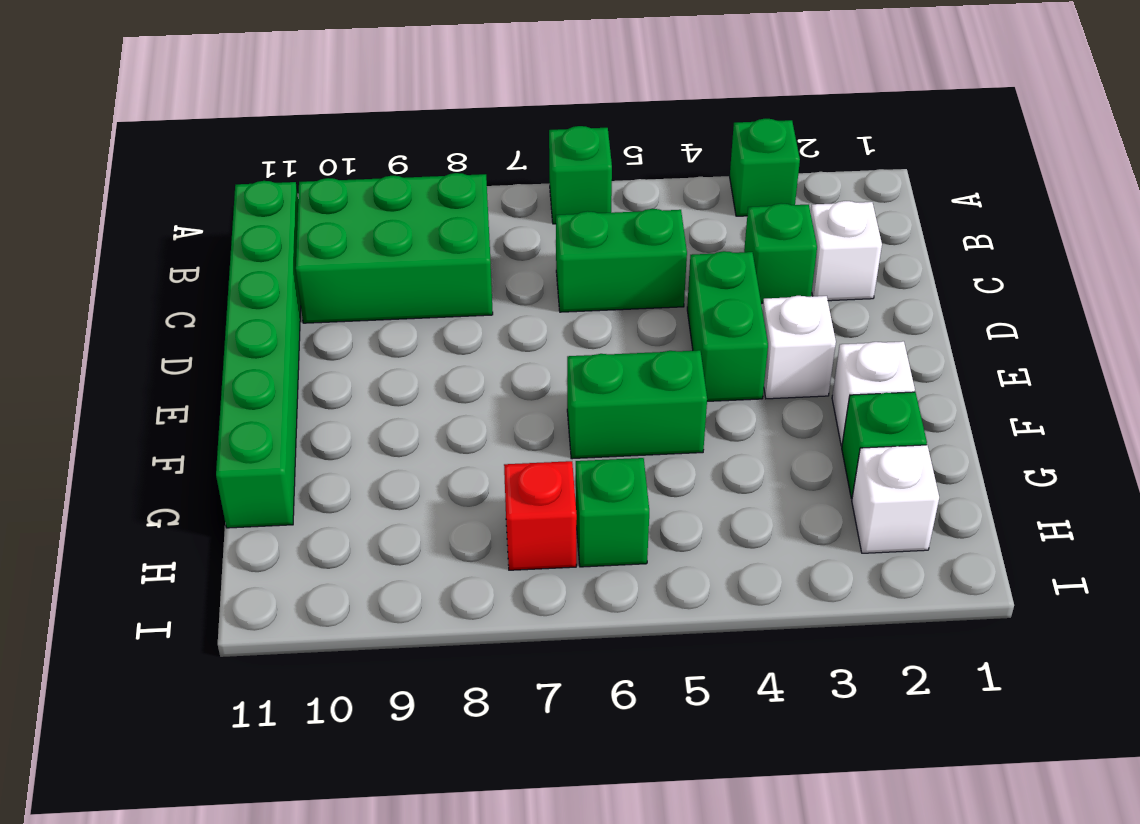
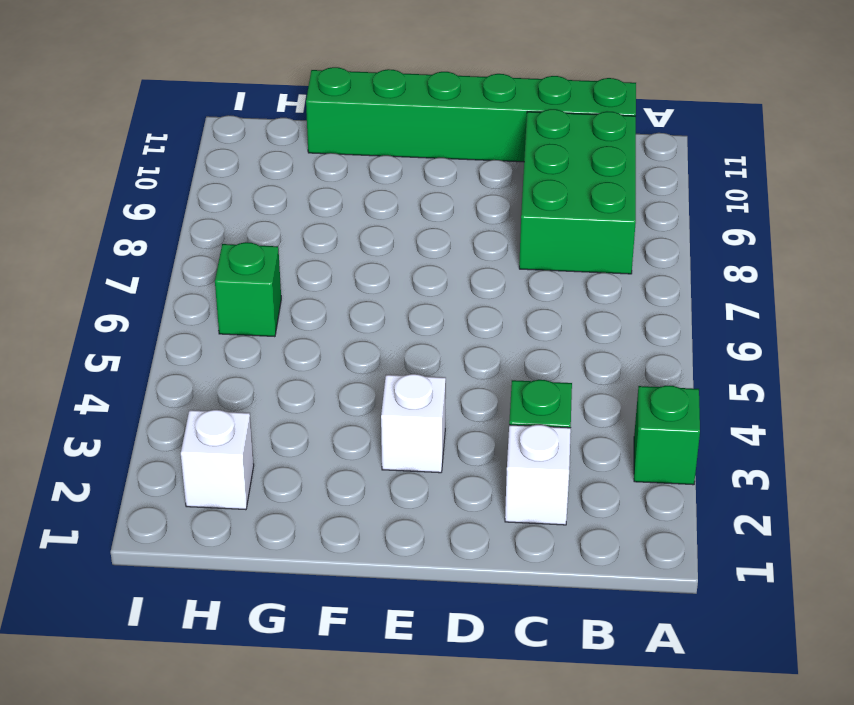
none -> green brick A6 level 1
none -> green brick C5:C6 level 1
none -> green brick D4:E4 level 1

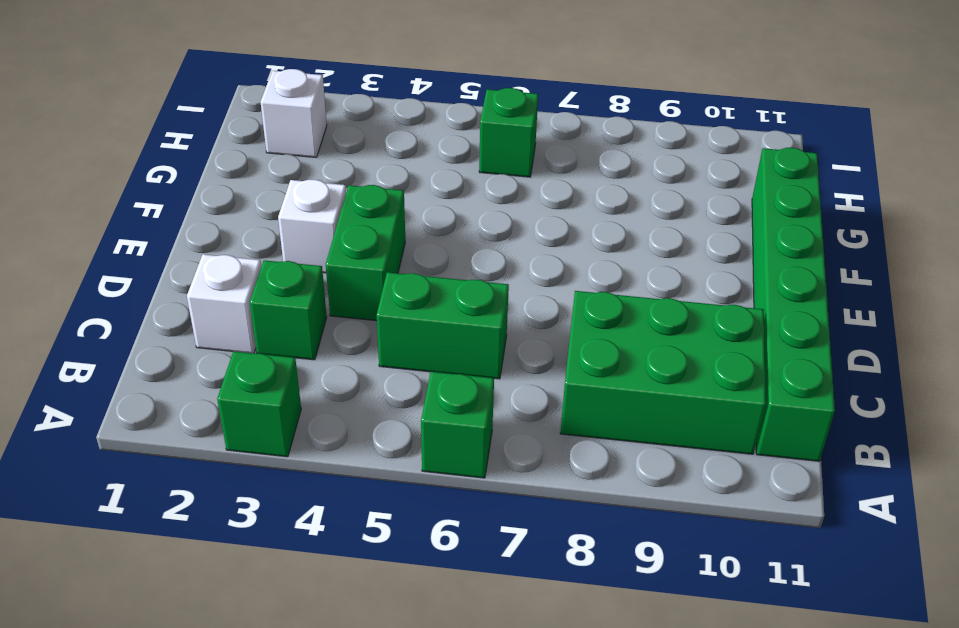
none -> white brick F2 level 1
none -> green brick F5:F6 level 1
none -> green brick G2 level 1

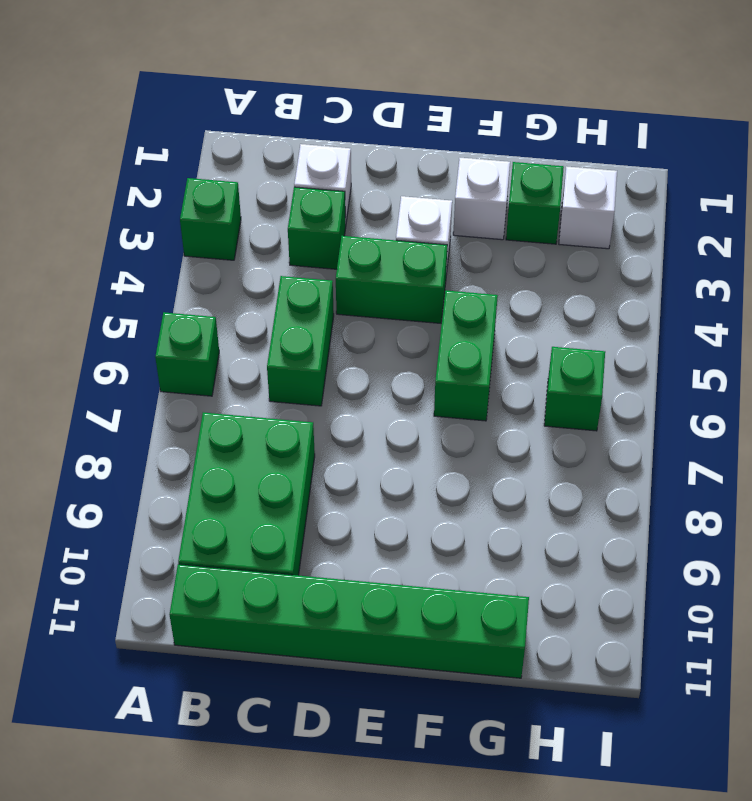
none -> red brick H7 level 1

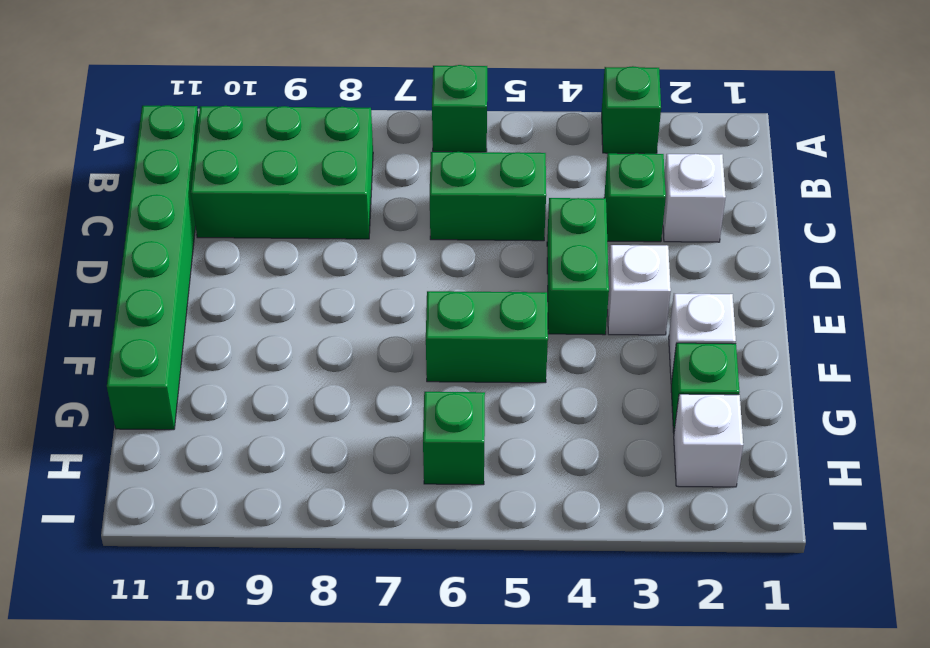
none -> red brick H7 level 1

